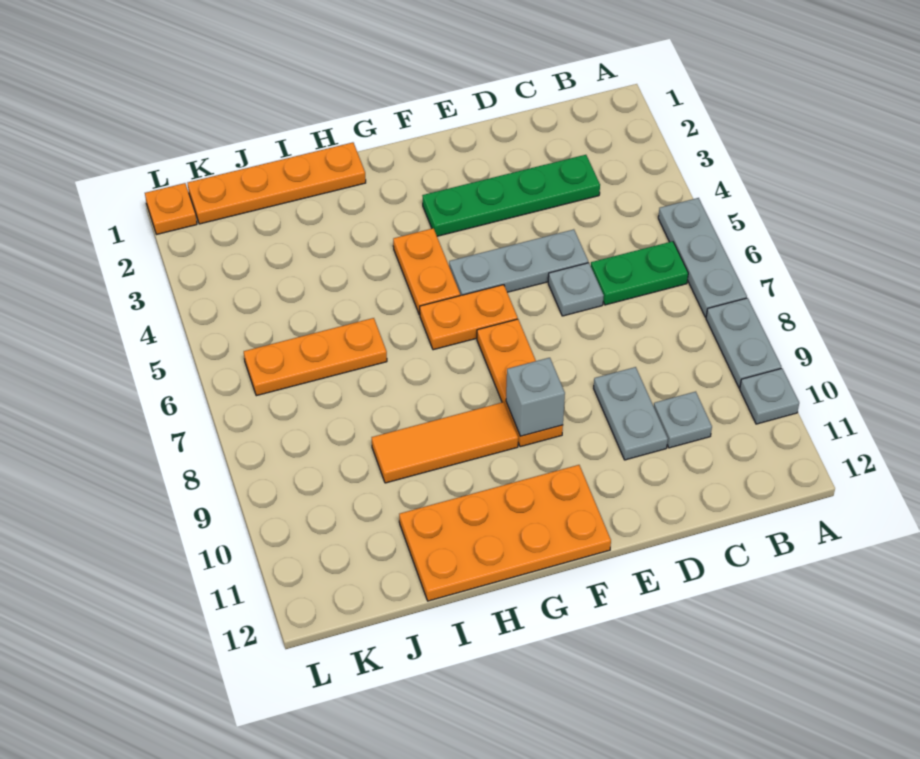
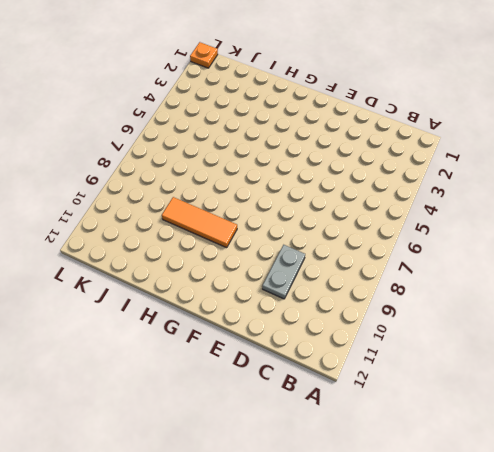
none -> grey plate A5:A7 level 1
none -> grey plate A8:A9 level 1
none -> grey plate A10 level 1

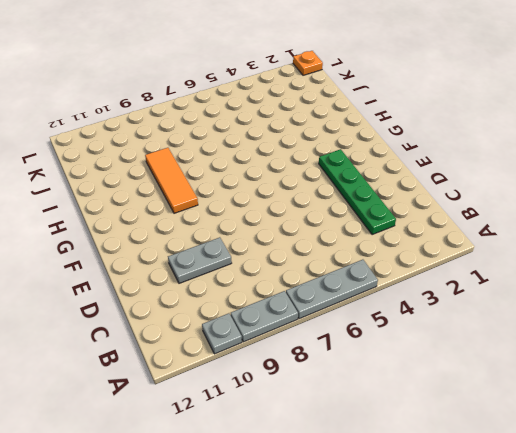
none -> green plate B6:C6 level 1
none -> grey plate C10 level 1
none -> grey plate D5:F5 level 1

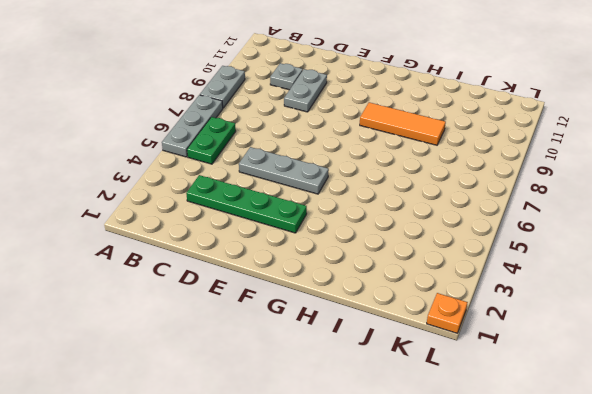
green plate B5:B6 level 1 -> green plate B6:C6 level 1
none -> grey plate A10 level 1
none -> grey plate D6 level 1
none -> orange plate F6:G6 level 1

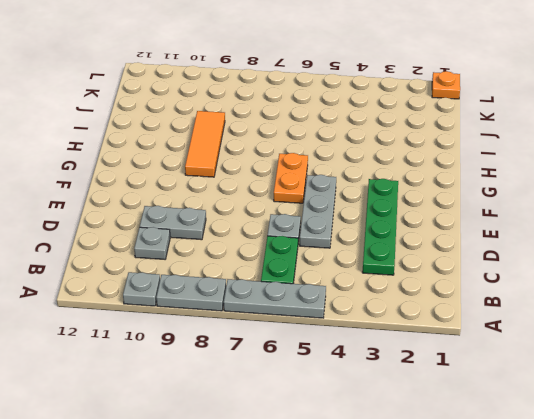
none -> orange plate F7:F9 level 1
none -> orange plate F11:I12 level 1
none -> orange plate G4:G5 level 1

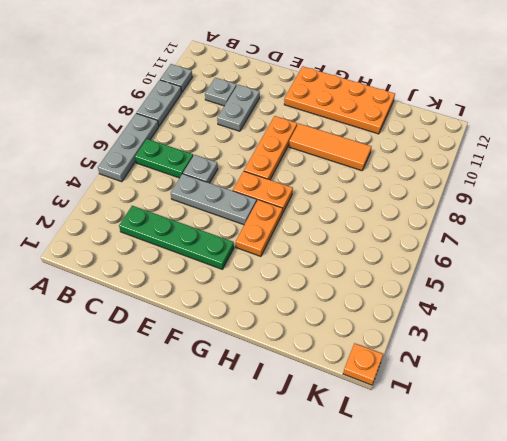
none -> orange plate H1:K1 level 1
none -> orange plate I6:K6 level 1
none -> grey brick F9 level 2

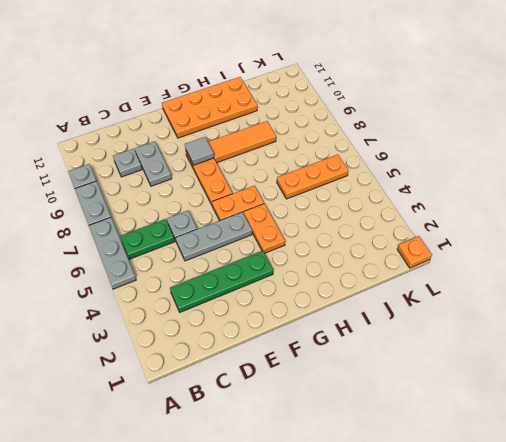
grey tile F9 level 2 -> grey brick F9 level 2
none -> orange plate H1:K1 level 1

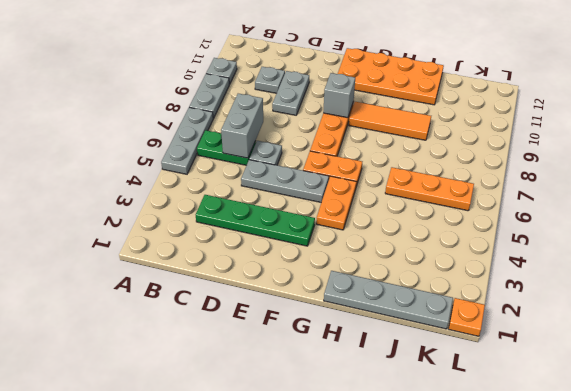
grey brick C6:C7 level 2 -> none
grey plate H1:K1 level 1 -> orange plate H1:K1 level 1

